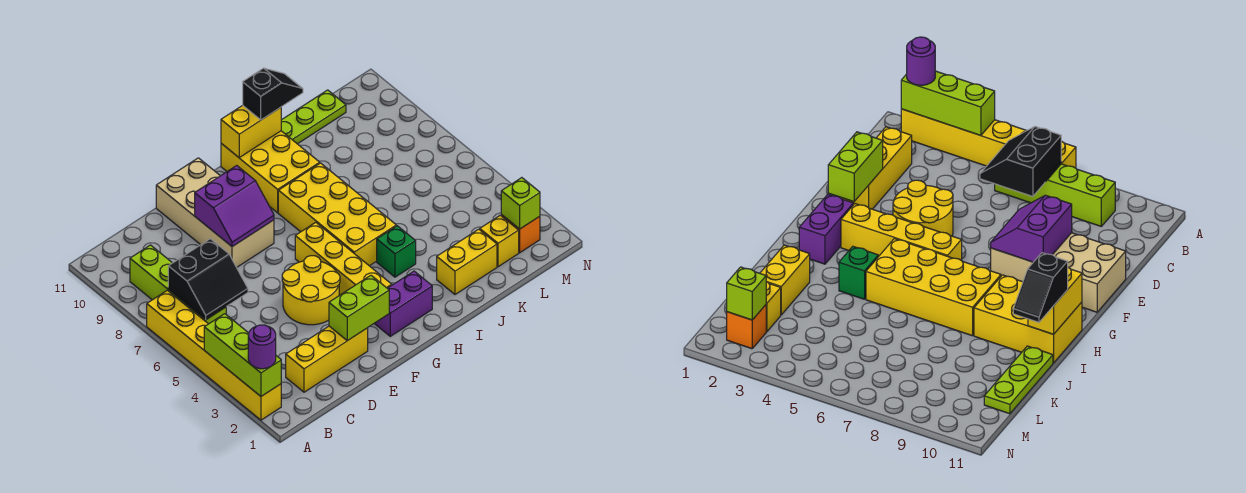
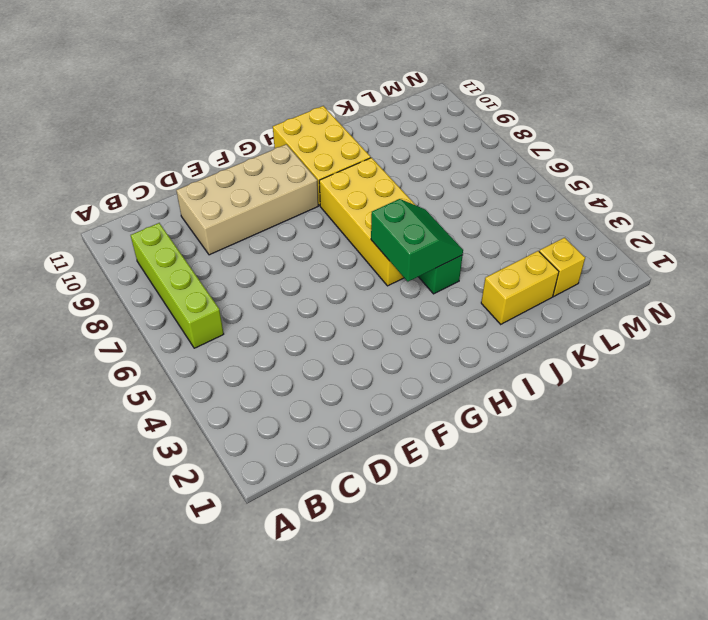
tan brick D9:G10 level 1 -> tan brick E8:F11 level 1
green slope H4:I5 level 2 top H -> none
none -> yellow brick A2:A7 level 1
none -> yellow brick C2:E2 level 1
none -> yellow round brick E4:F5 level 1

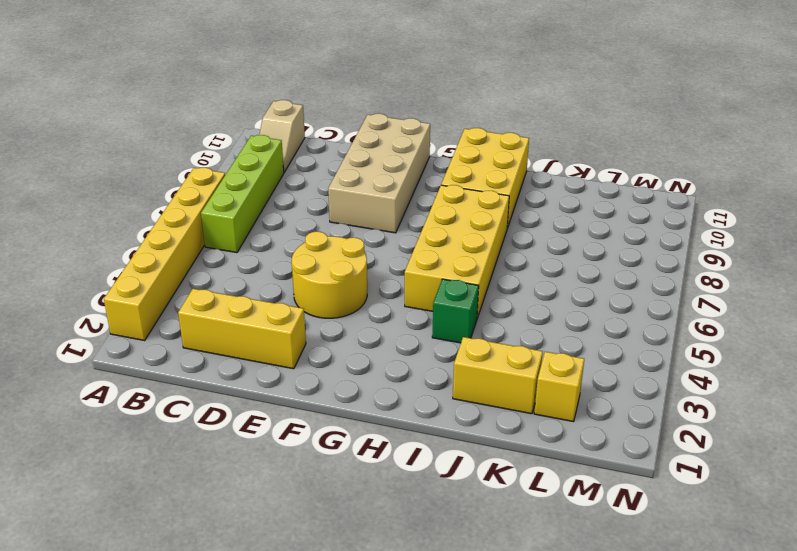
tan slope B10:B11 level 1 top 11 -> none
none -> purple brick G2:H2 level 1
none -> yellow brick G3:G6 level 1
none -> lime plate J11:L11 level 1

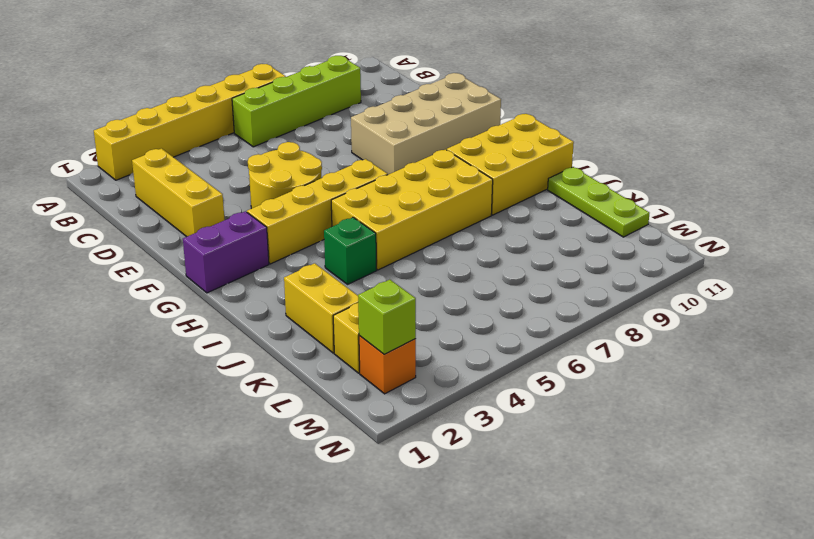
purple brick G1:G2 level 1 -> purple brick G2:H2 level 1
none -> lime brick A2:A4 level 2
none -> black slope B6:C7 level 2 top 7
none -> lime brick E2:F2 level 2

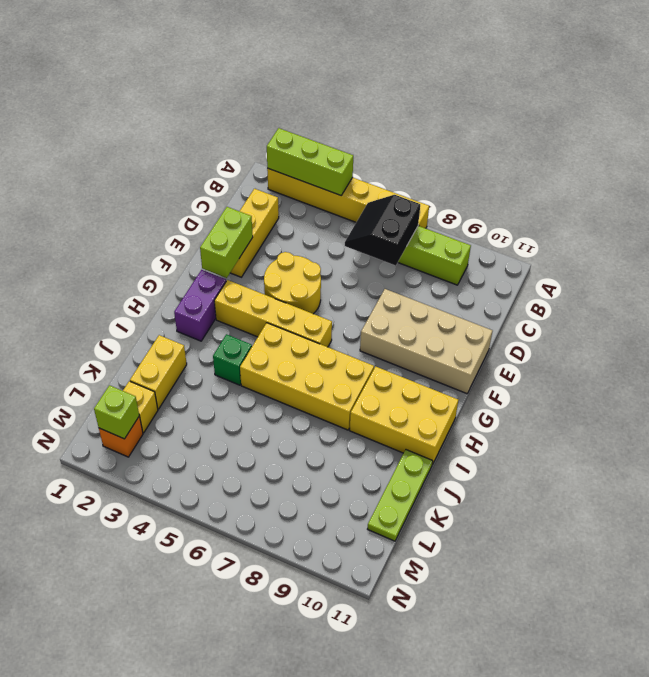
none -> purple slope E8:F9 level 2 top 9
none -> yellow brick H11:I11 level 2
none -> purple round brick A2 level 3

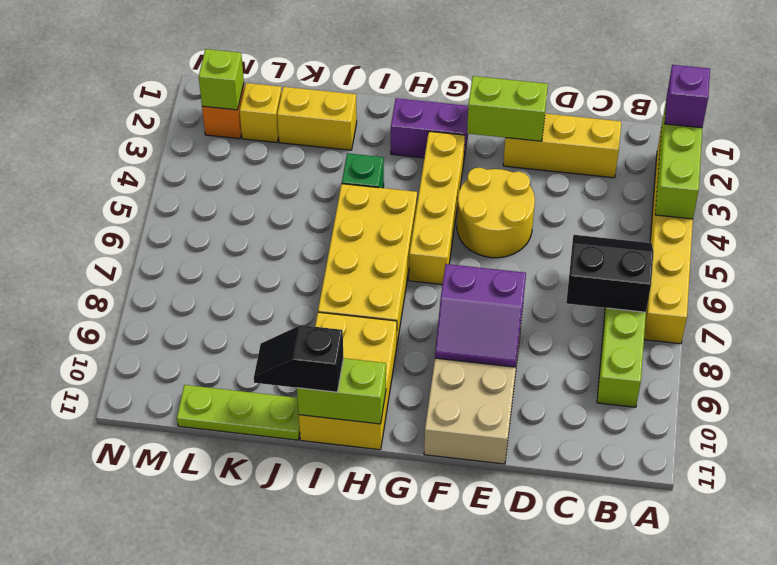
purple brick A2 level 3 -> purple round brick A2 level 3
purple slope E8:F9 level 2 top 8 -> purple slope E8:F9 level 2 top 9
lime brick H11:I11 level 2 -> yellow brick H11:I11 level 2

